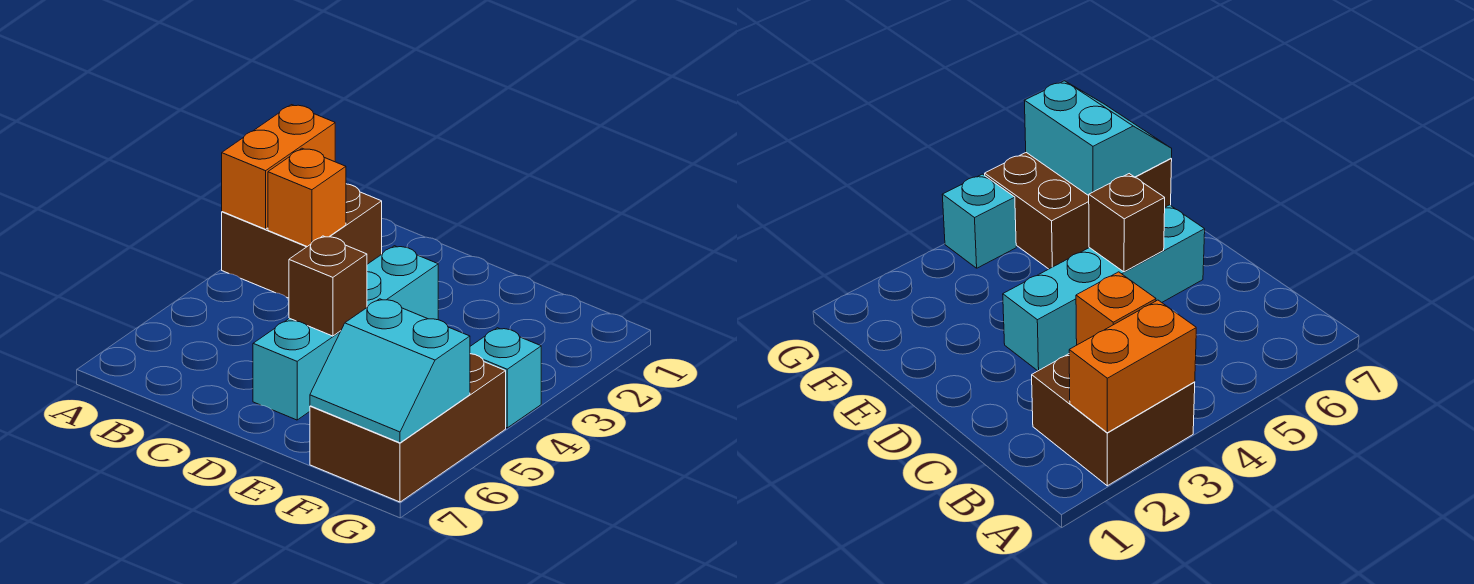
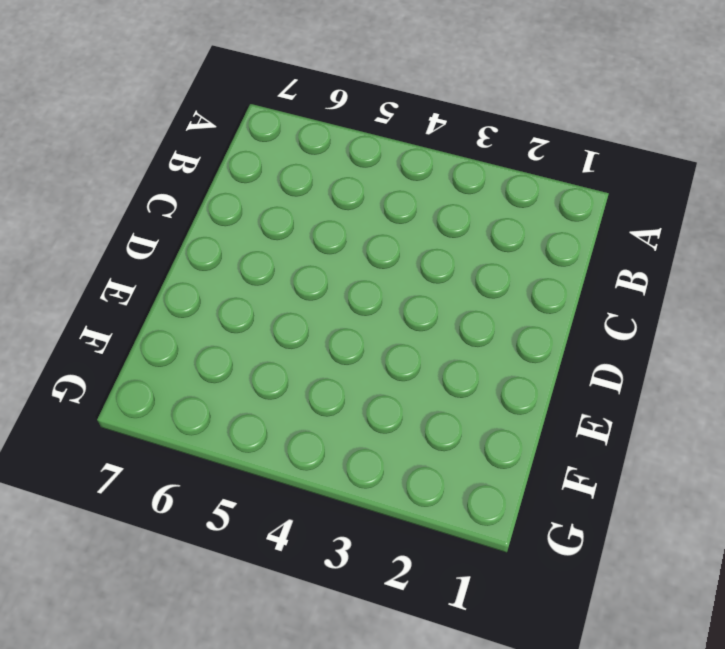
none -> brown brick A2:B3 level 1
none -> cyan brick D3:D6 level 1

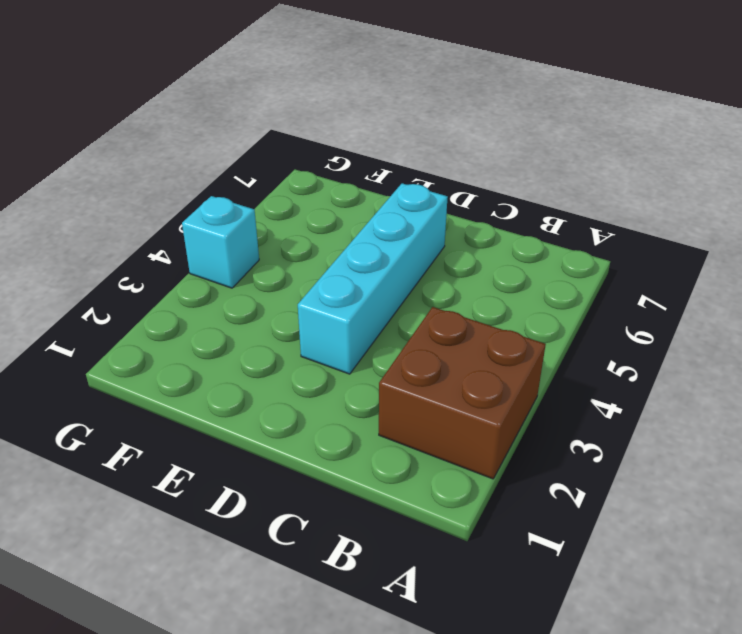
none -> brown brick F5:G7 level 1
none -> orange brick A2:A3 level 2

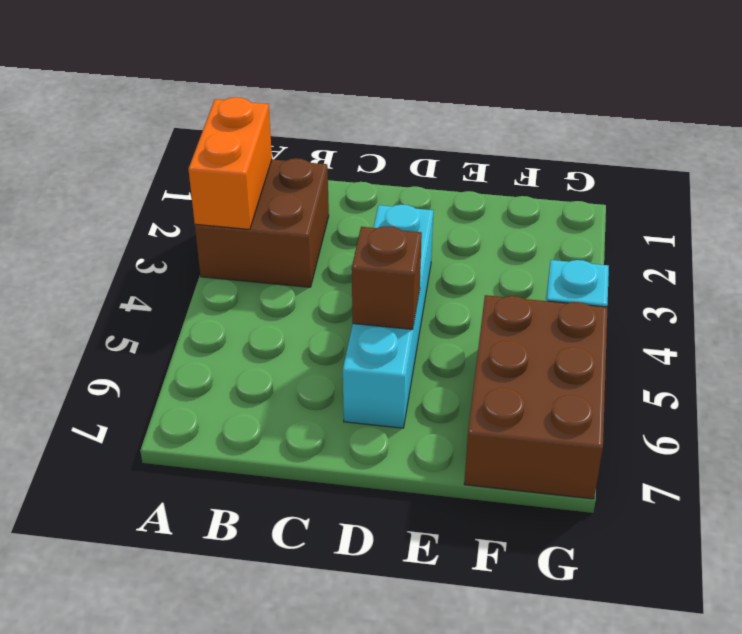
none -> orange brick B3 level 2
none -> cyan slope F6:G7 level 2 top 6

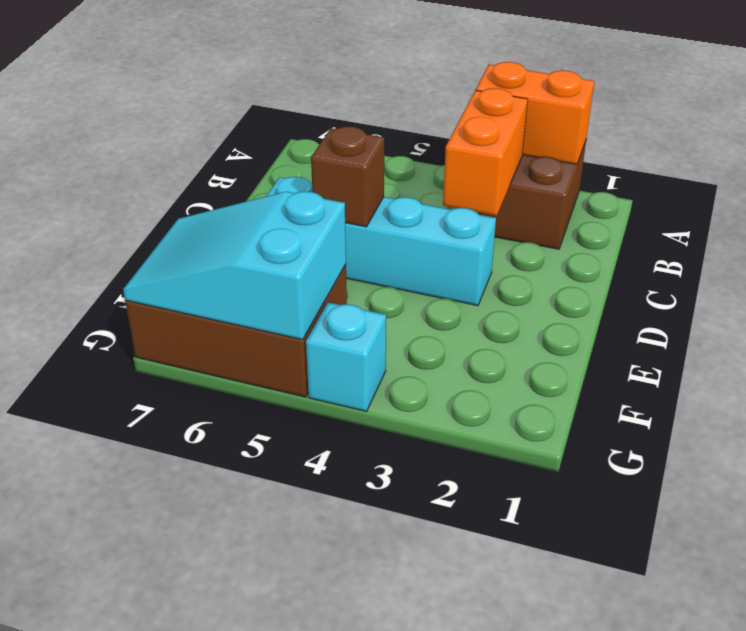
orange brick B3:C3 level 2 -> orange brick B3 level 2
cyan slope F5:G7 level 2 top 5 -> cyan slope F6:G7 level 2 top 6

